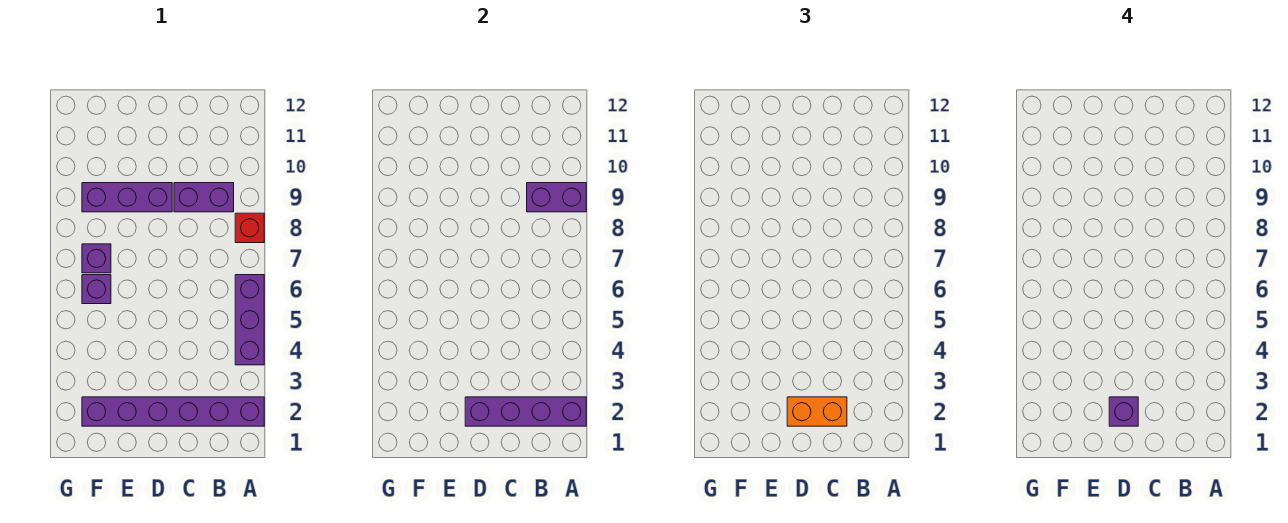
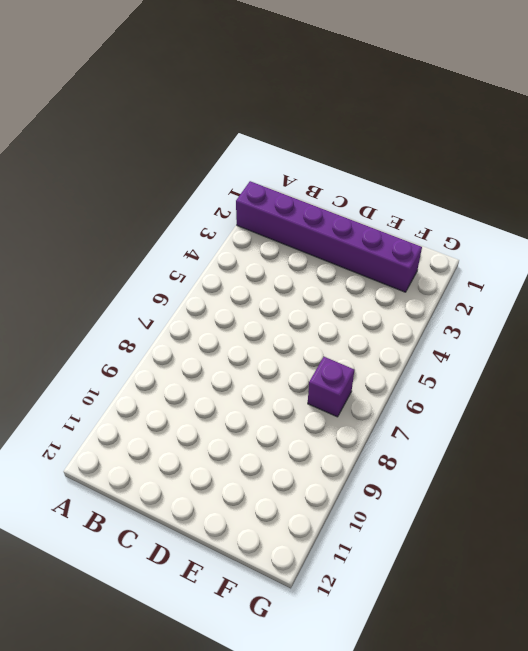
none -> purple brick A4:A6 level 1
none -> red brick A8 level 1

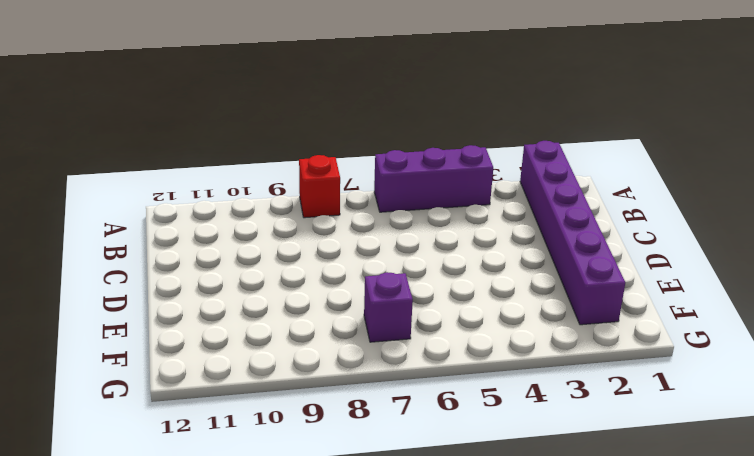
none -> purple brick B9:C9 level 1
none -> purple brick D9:F9 level 1

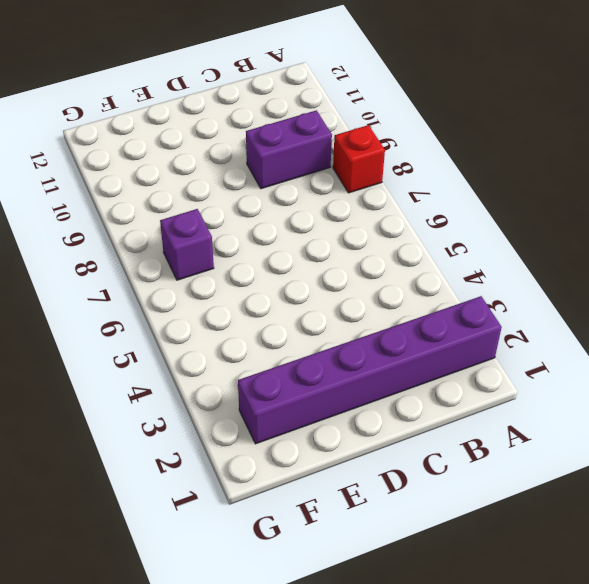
none -> purple brick A4:A6 level 1
none -> purple brick D9:F9 level 1

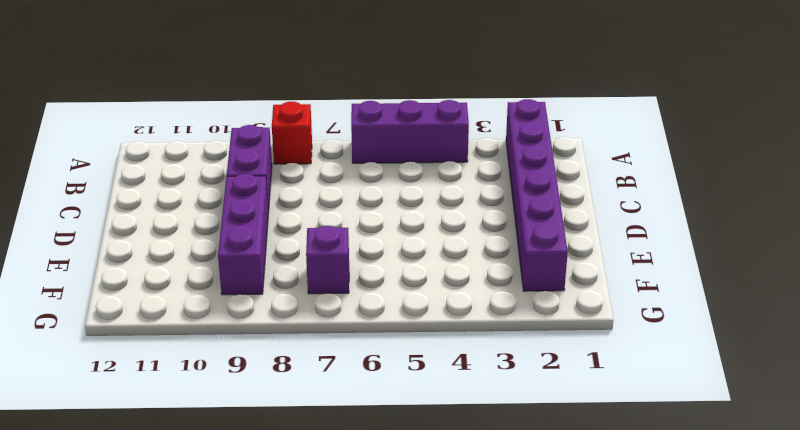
none -> purple brick F6 level 1
none -> purple brick A2:D2 level 2

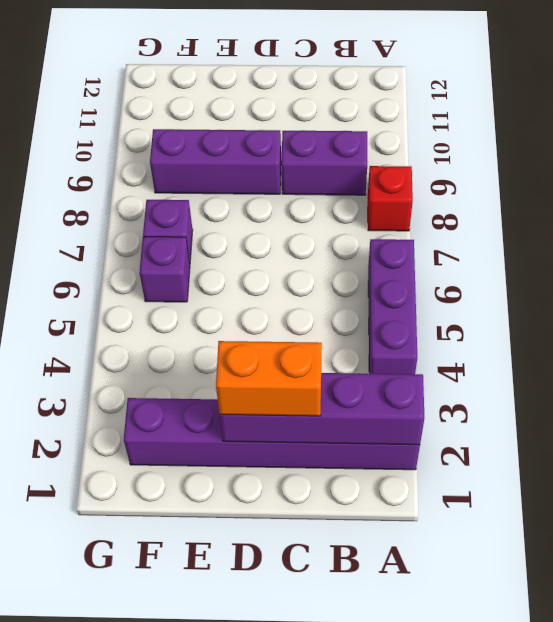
none -> purple brick A9:B9 level 2
none -> purple brick D2 level 4

